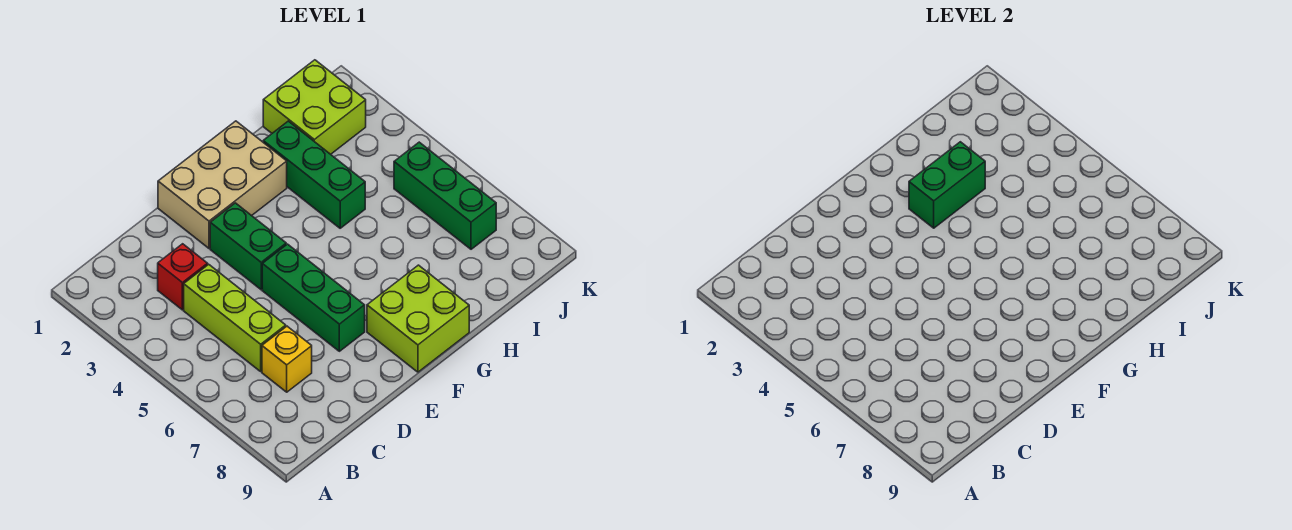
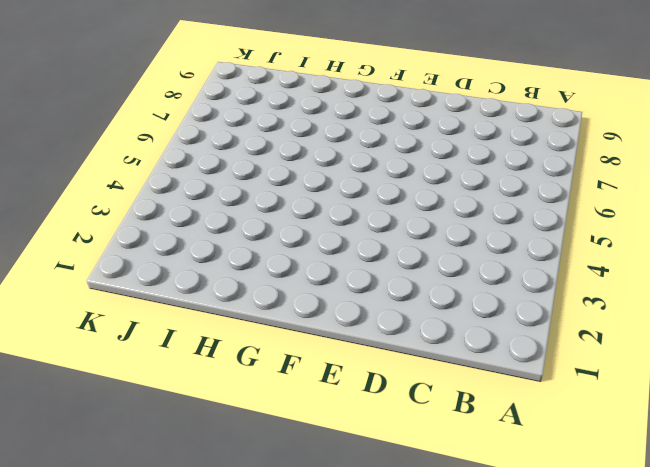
none -> red brick C3 level 1
none -> lime brick C4:C6 level 1

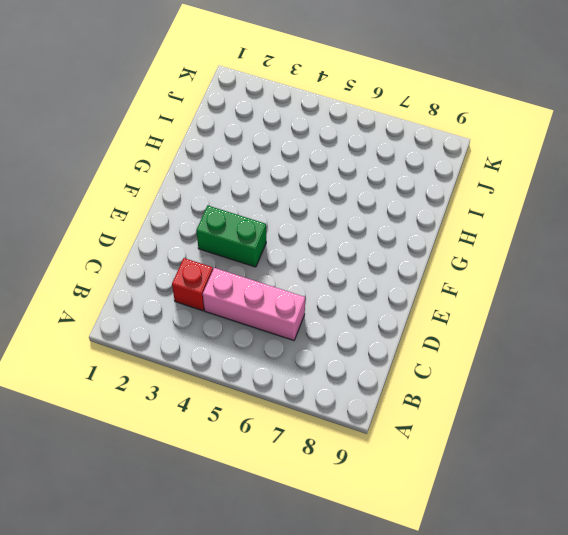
pink brick C4:C6 level 1 -> lime brick C4:C6 level 1
none -> yellow brick C7 level 1
none -> tan brick E1:G2 level 1

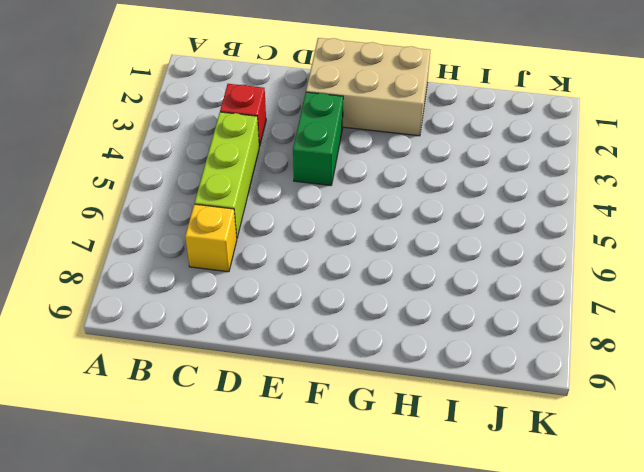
none -> green brick E5:E7 level 1
none -> lime brick F8:G9 level 1

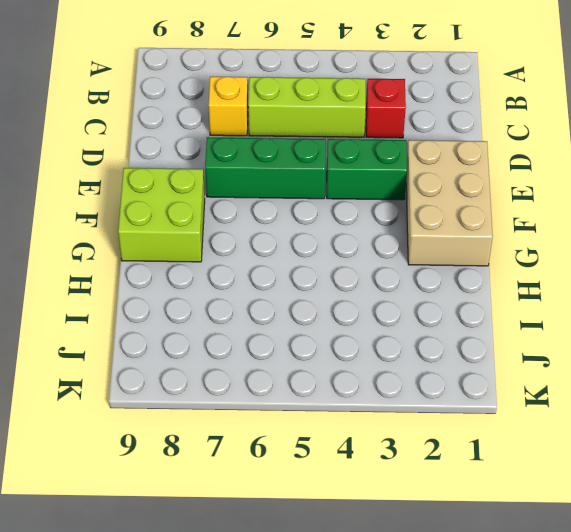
none -> green brick H2:H4 level 1
none -> lime brick I1:J2 level 1

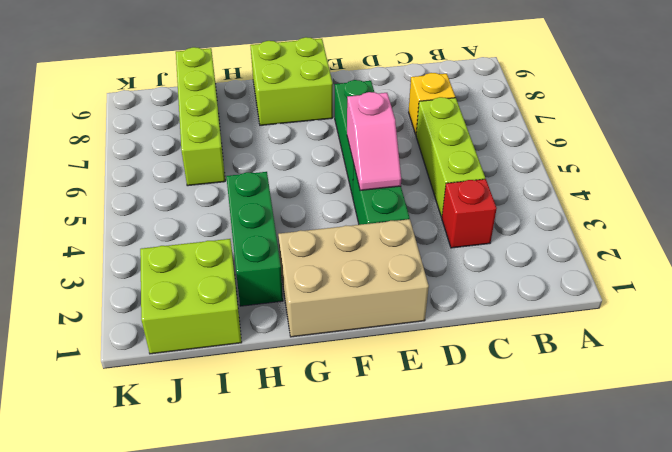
pink slope E4:E5 level 2 top 5 -> none
lime brick I6:I9 level 1 -> none
none -> green brick J5:J7 level 1
none -> green brick G3:H3 level 2

